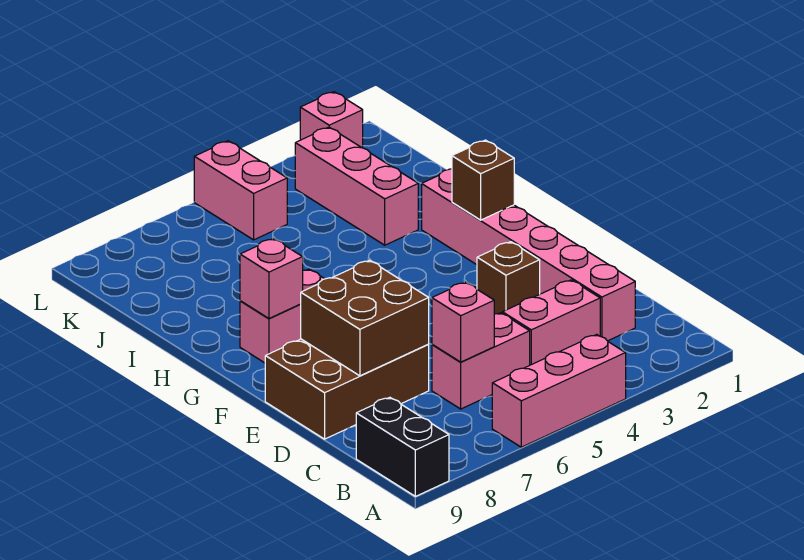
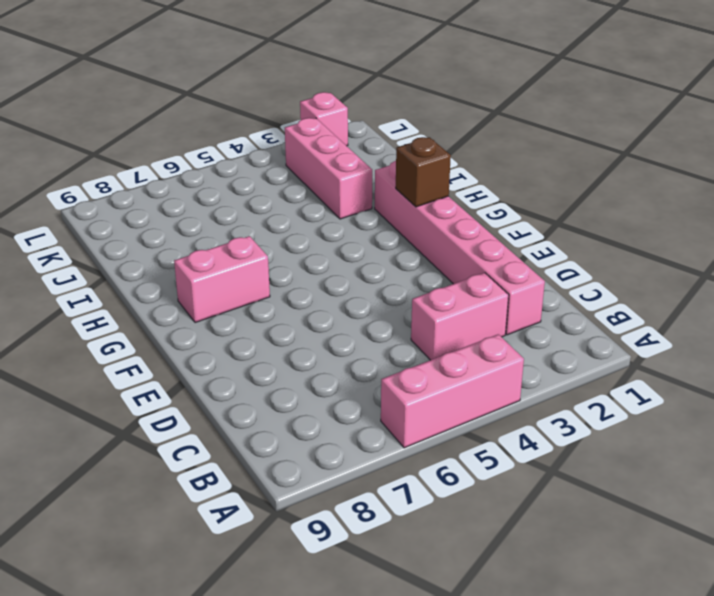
none -> black brick A9:B9 level 1
none -> pink brick C5:C6 level 1
none -> brown brick D7:E9 level 1

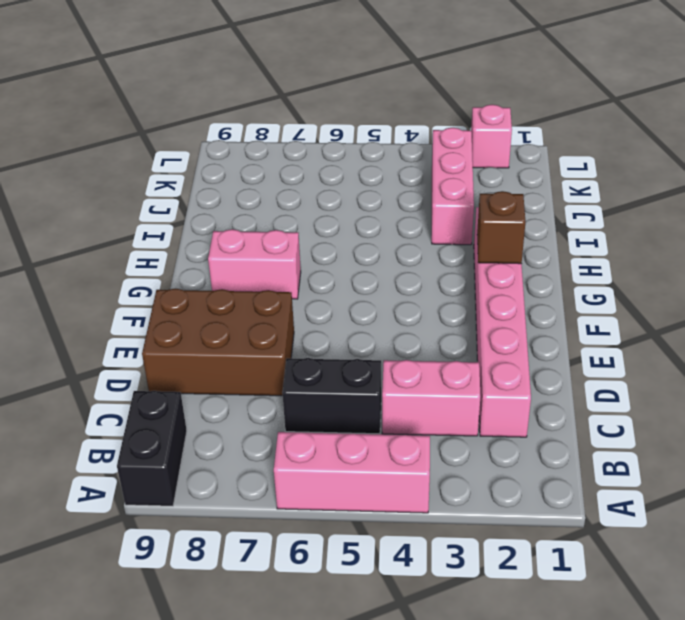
black brick C5:C6 level 1 -> pink brick C5:C6 level 1
none -> brown brick E3 level 1
none -> pink brick K5:L5 level 1
none -> pink brick C6 level 2

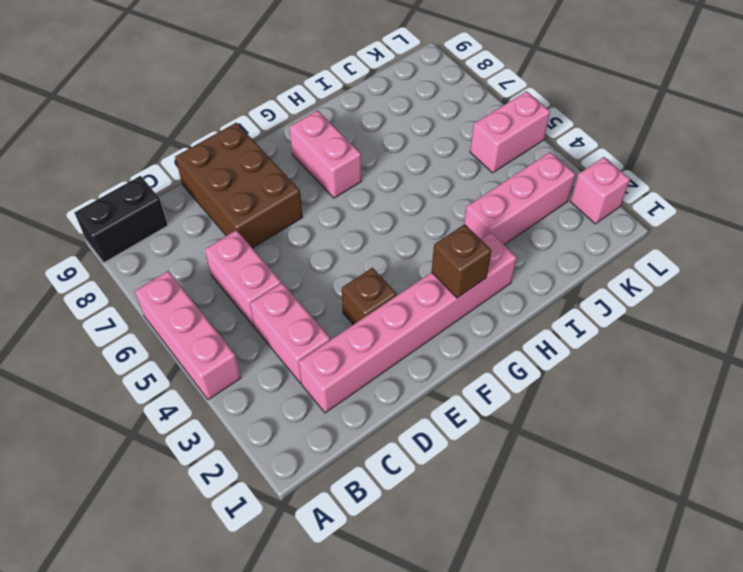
none -> pink brick C6 level 2
none -> brown brick D7:E8 level 2
none -> pink brick G8 level 2

